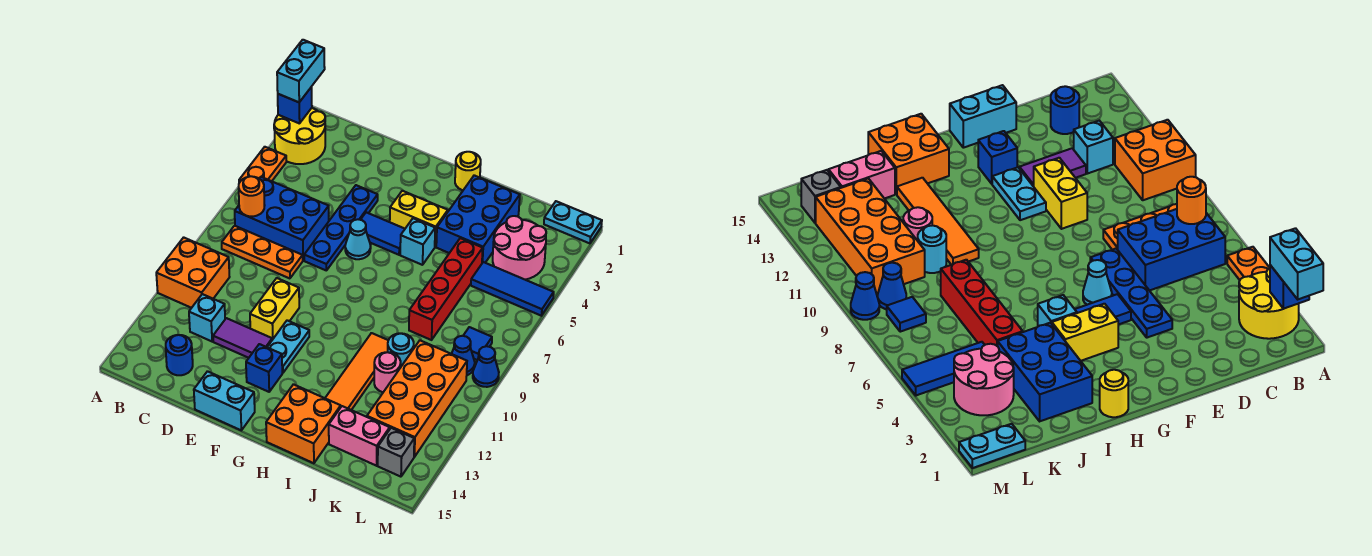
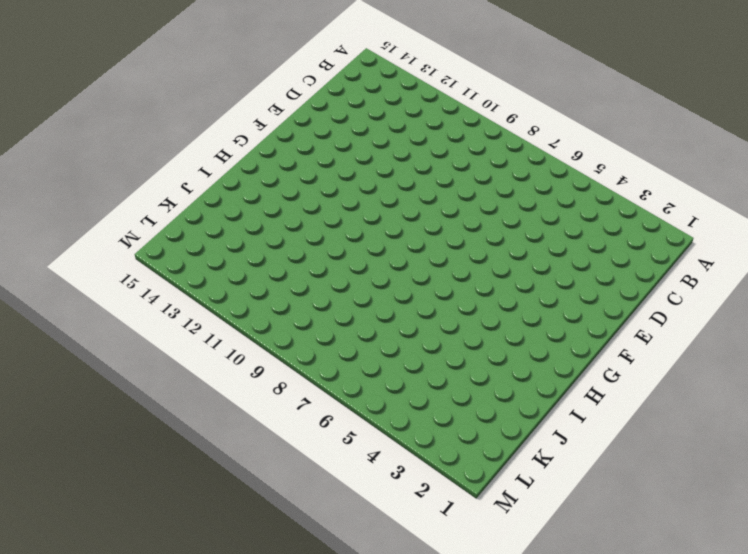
none -> yellow round brick A2:B3 level 1
none -> orange plate A4:A5 level 1
none -> orange brick A10:B11 level 1
none -> blue brick B6:D7 level 1

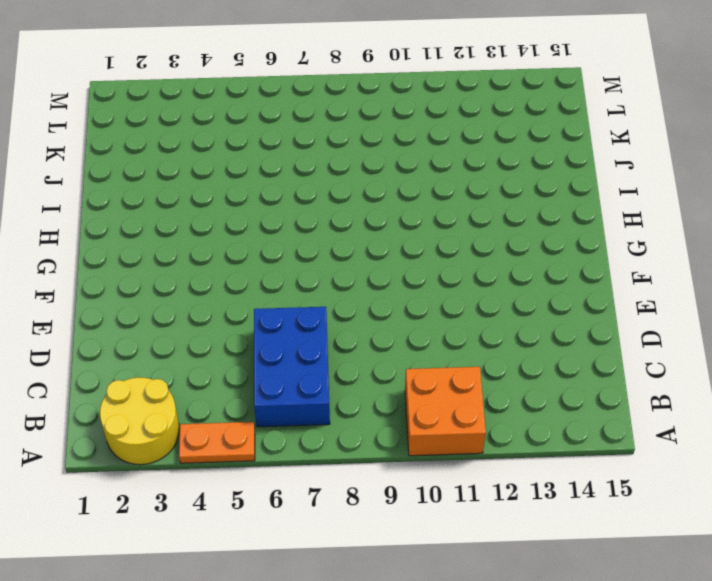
none -> orange plate B8:D8 level 1
none -> cyan brick C12 level 1
none -> blue round brick C14 level 1
none -> purple tile D12:E12 level 1

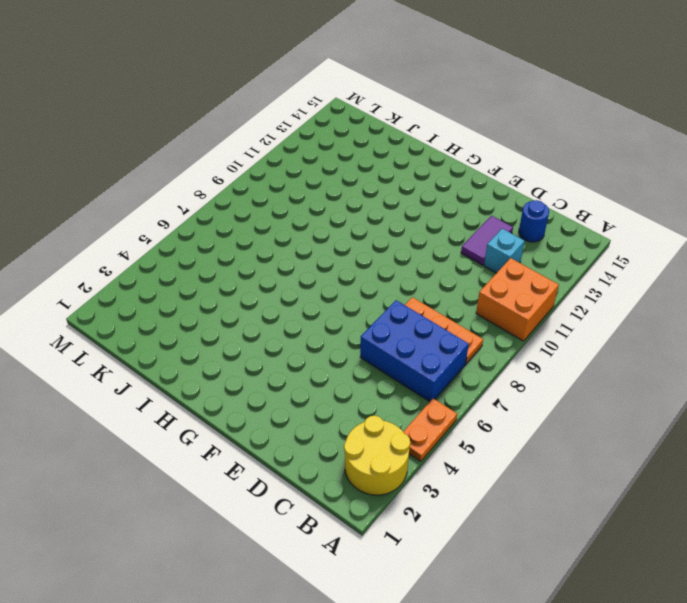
purple tile D12:D13 level 1 -> purple tile D12:E12 level 1
none -> blue plate E4:E7 level 1
none -> yellow brick E10:E11 level 1
none -> cyan brick E15:F15 level 1
none -> blue tile F5:G5 level 1

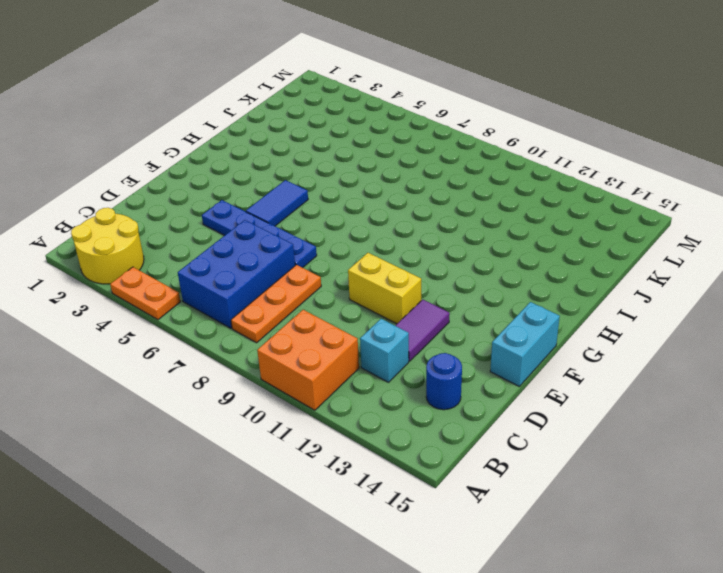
none -> cyan cone F6 level 1
none -> cyan plate F11:F12 level 1
none -> blue brick F13 level 1
none -> yellow brick G4:H4 level 1

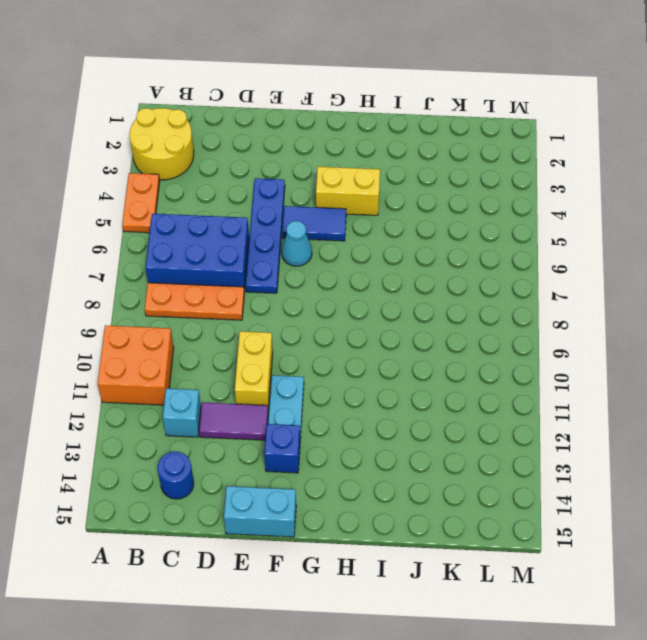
none -> yellow round brick H1 level 1
none -> cyan brick H5 level 1
none -> orange brick H14:I15 level 1
none -> blue brick I2:J4 level 1

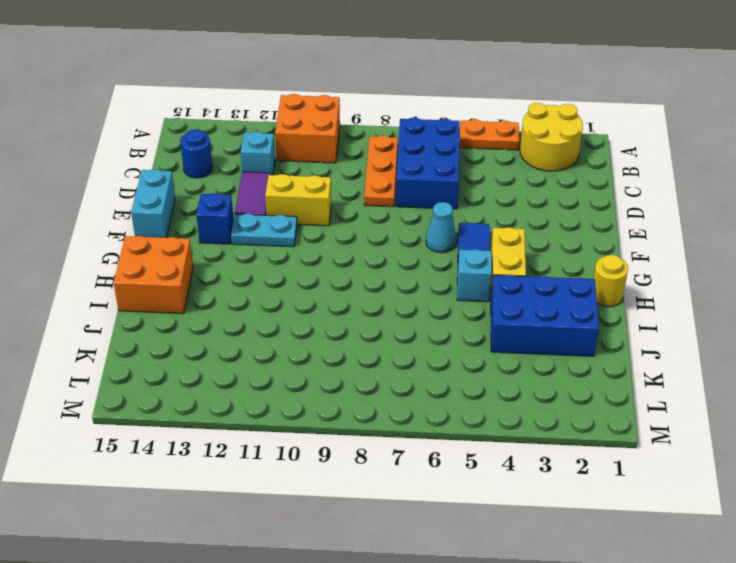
none -> blue plate E4:E7 level 1
none -> orange tile I10:I13 level 1
none -> red brick J5:J8 level 1
none -> cyan round brick J10 level 1

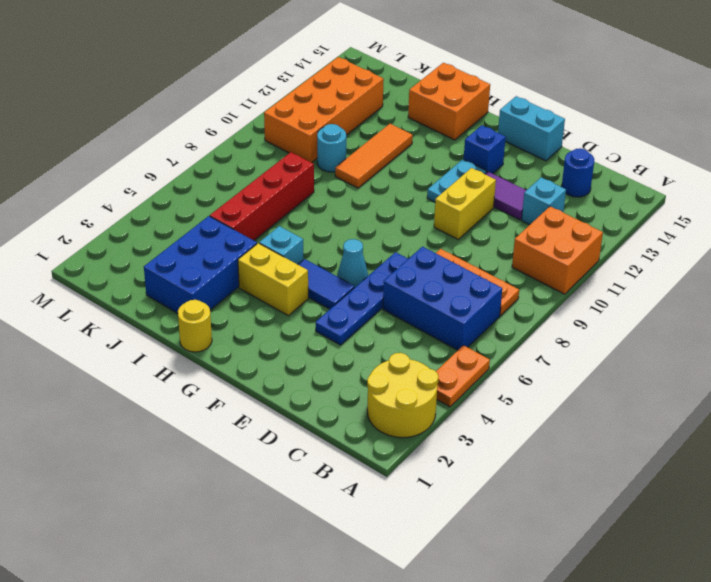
orange tile I10:I12 level 1 -> orange tile I10:I13 level 1
none -> pink round brick J11 level 1
none -> pink brick J14:K14 level 1
none -> pink round brick K3:L4 level 1
none -> blue tile K5:M5 level 1

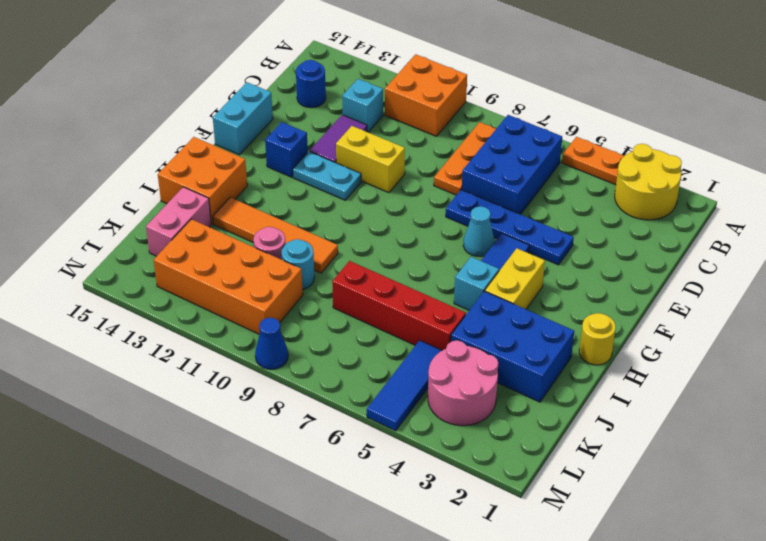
none -> cyan plate L1:M1 level 1
none -> blue tile L8 level 1
none -> blue cone L9 level 1
none -> grey brick L14 level 1

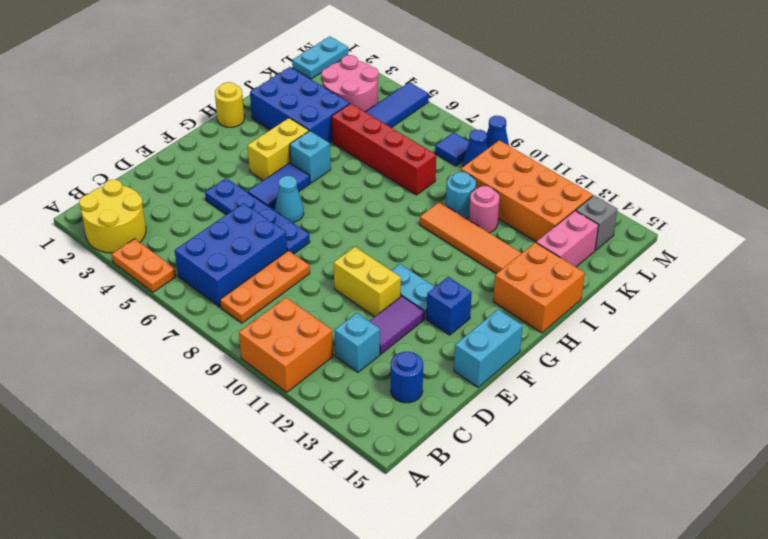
none -> blue brick A2 level 2
none -> orange round brick B7 level 2
none -> cyan brick A1:A2 level 3

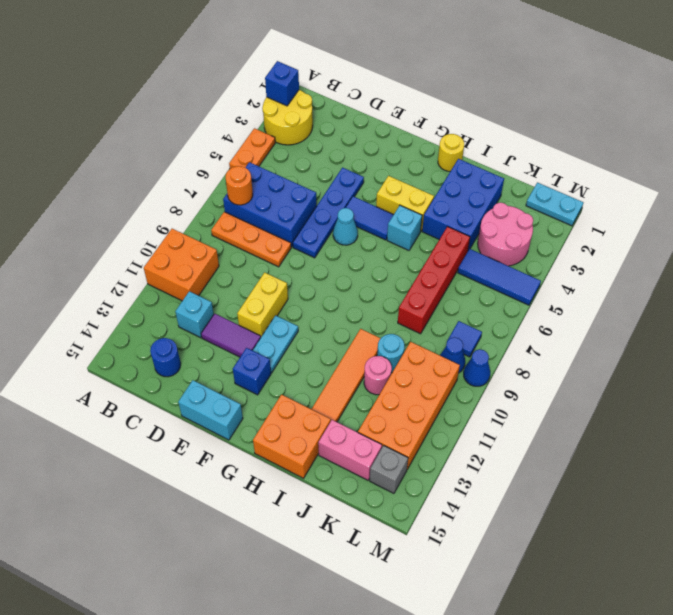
none -> cyan brick A1:A2 level 3

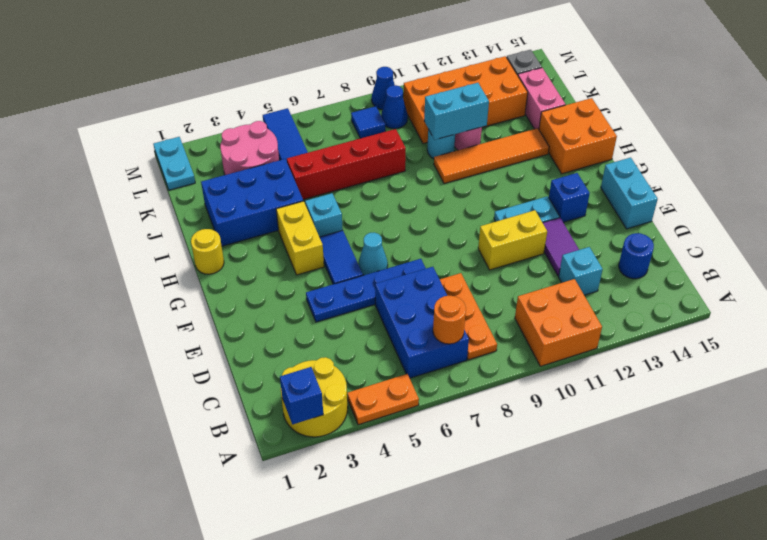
cyan brick J10:J11 level 2 -> cyan brick A1:A2 level 3

